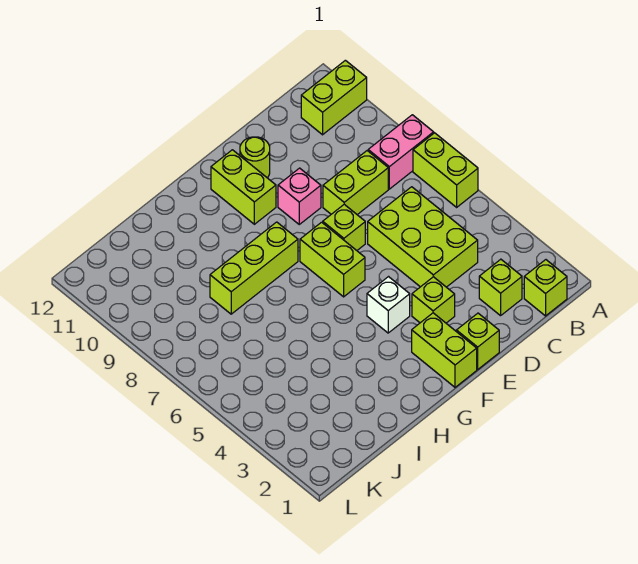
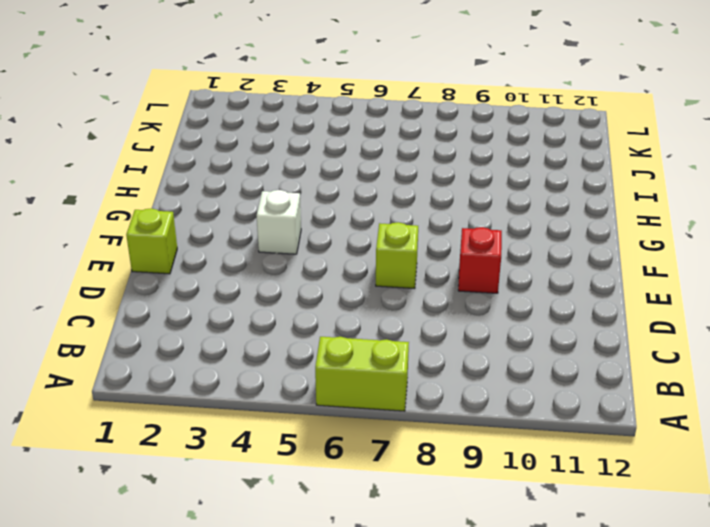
red brick E9 level 1 -> pink brick E9 level 1
none -> pink brick A8:B8 level 1
none -> lime brick A11:B11 level 1
none -> lime brick B1 level 1

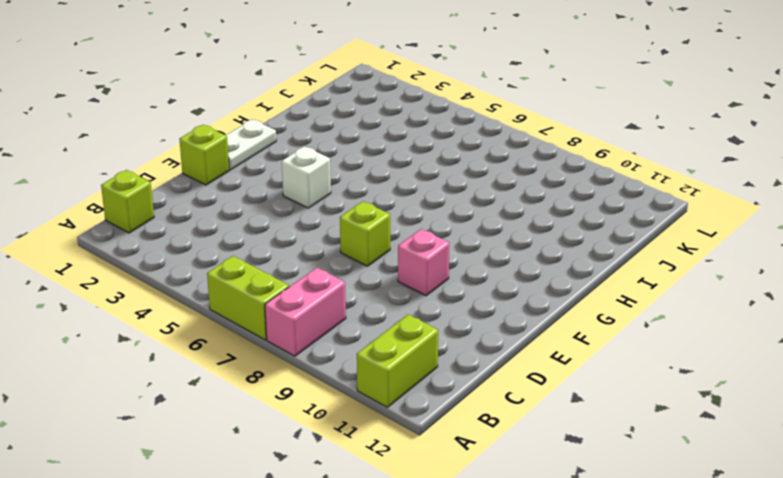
white plate F1:G1 level 1 -> lime brick F1:F2 level 1
none -> lime brick C2 level 1
none -> lime brick C4:D6 level 1
none -> lime brick C8:D8 level 1

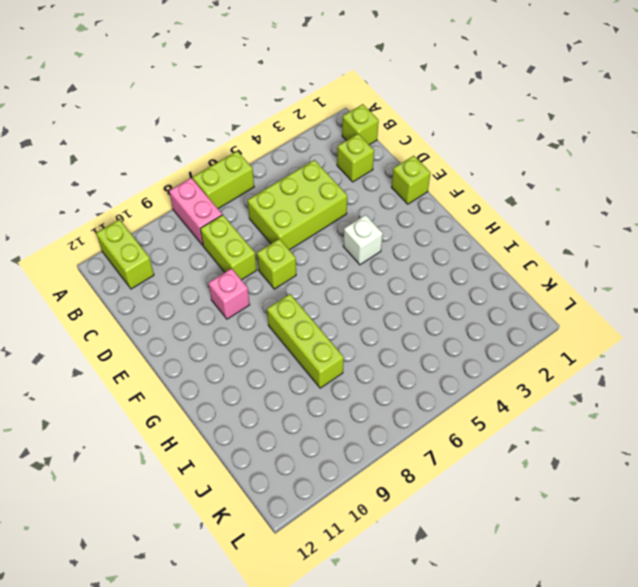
none -> lime brick E3 level 1
none -> lime round brick E11 level 1
none -> lime brick F1:F2 level 1

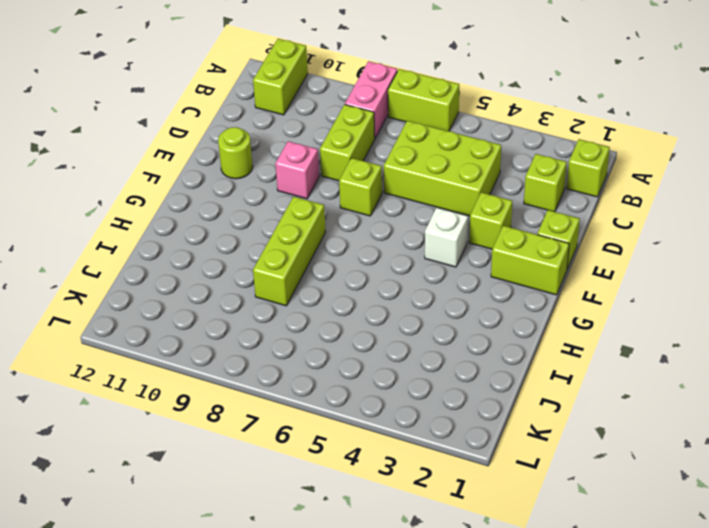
none -> lime brick F6:F7 level 1
none -> lime brick F10:F11 level 1

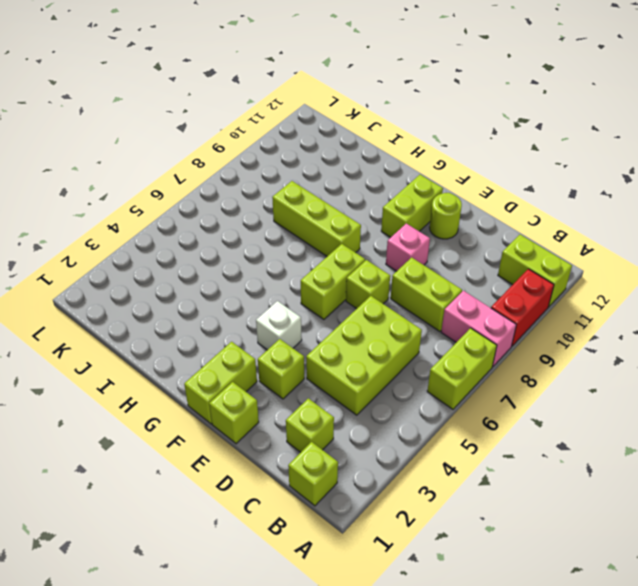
red brick A9:A10 level 1 -> none

